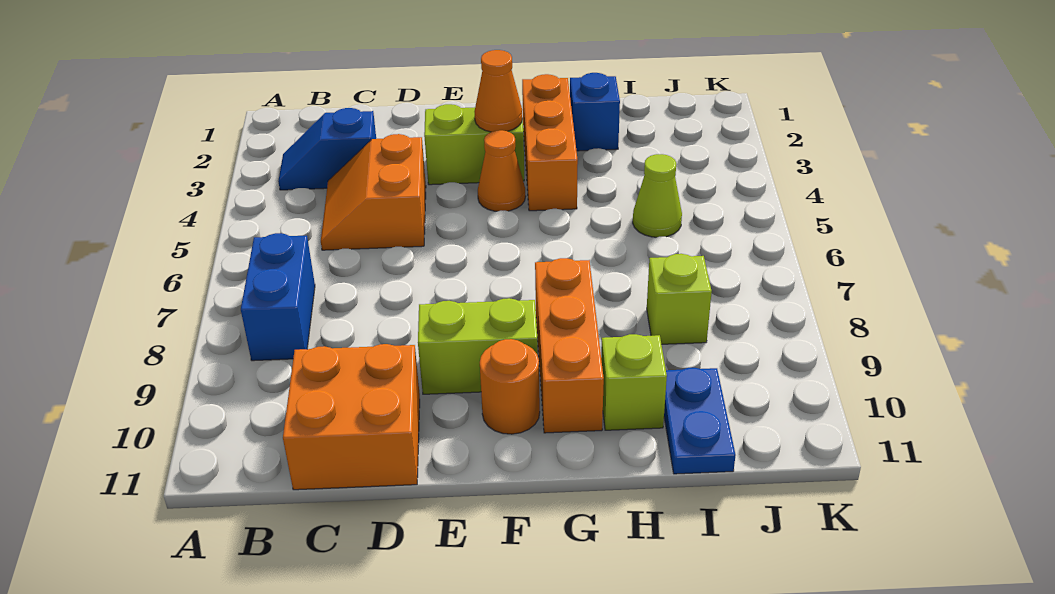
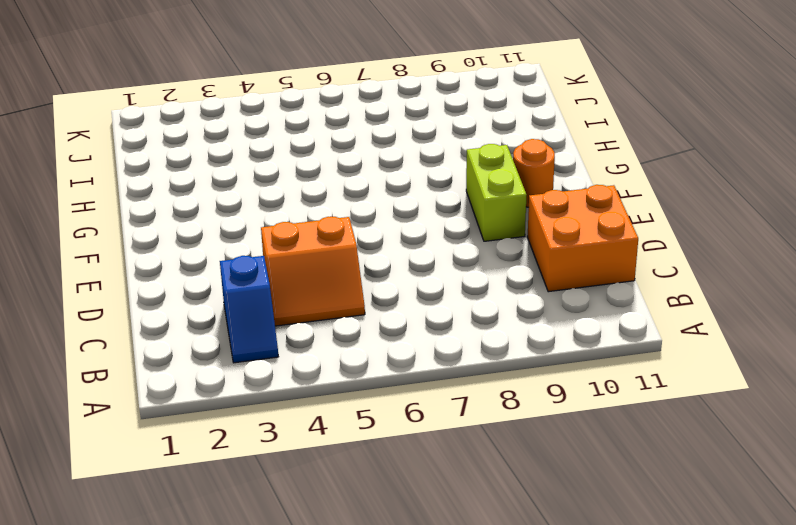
none -> blue brick B7:B8 level 1
none -> lime brick E3:F3 level 1
none -> orange cone F4 level 1

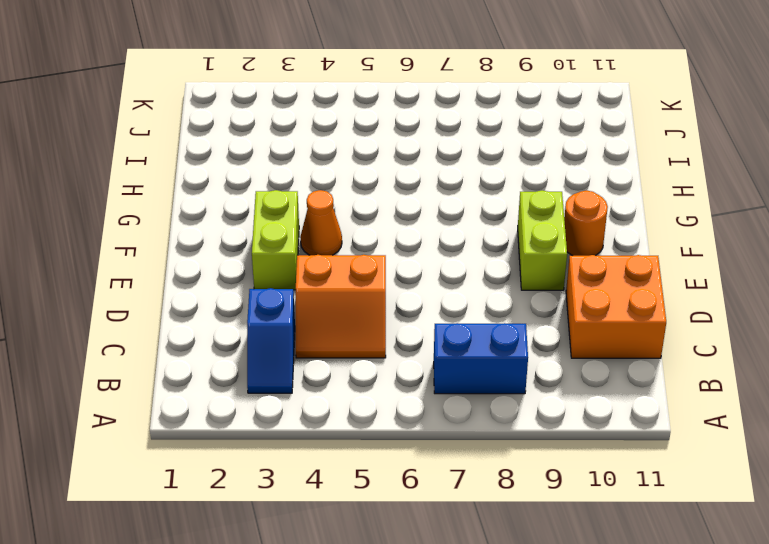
none -> orange brick G2:G4 level 1
none -> orange brick G8:G10 level 1
none -> blue brick H2 level 1

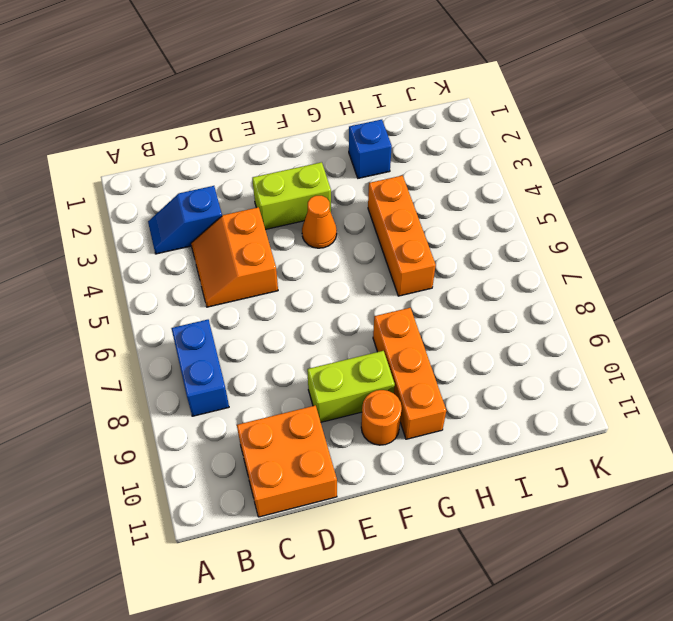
orange brick H4:H6 level 1 -> orange brick G2:G4 level 1
none -> lime brick H10 level 1
none -> lime cone I5 level 1
none -> lime brick I8 level 1

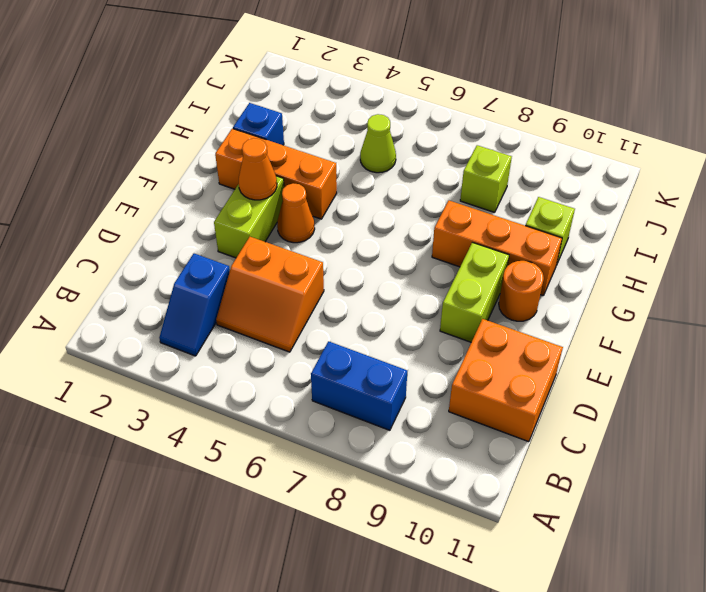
none -> blue plate I10:I11 level 1

